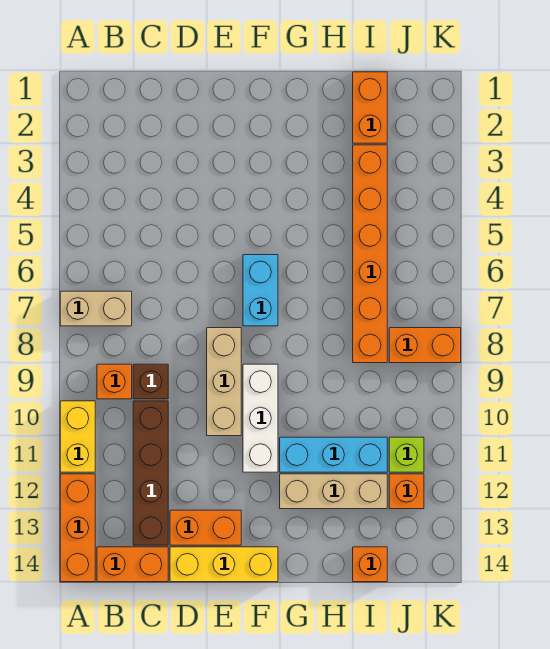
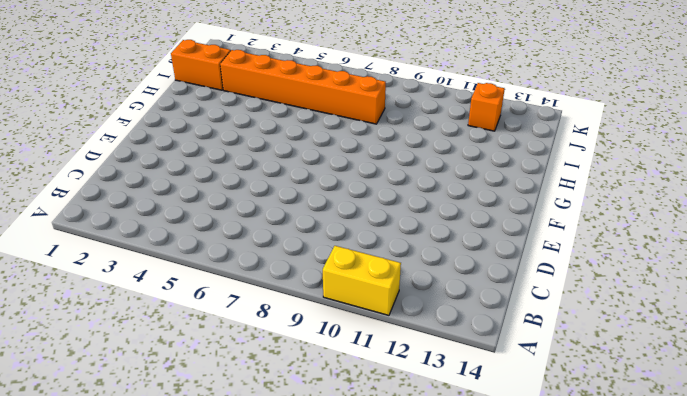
none -> tan brick A7:B7 level 1
none -> orange brick A12:A14 level 1
none -> orange brick B9 level 1

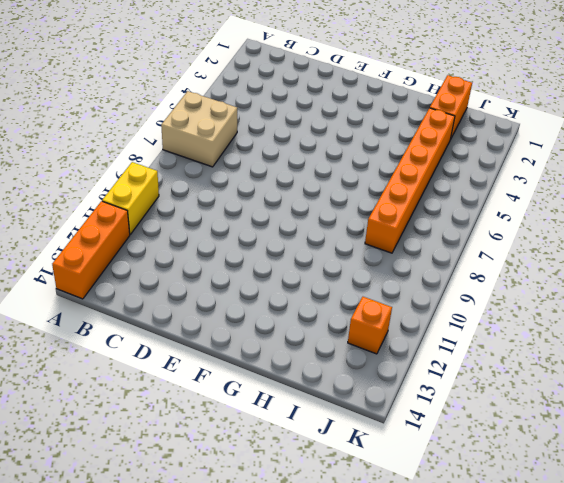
tan brick A6:B7 level 1 -> tan brick A7:B7 level 1
none -> orange brick B9 level 1
none -> orange brick B14:C14 level 1
none -> brown brick C9 level 1

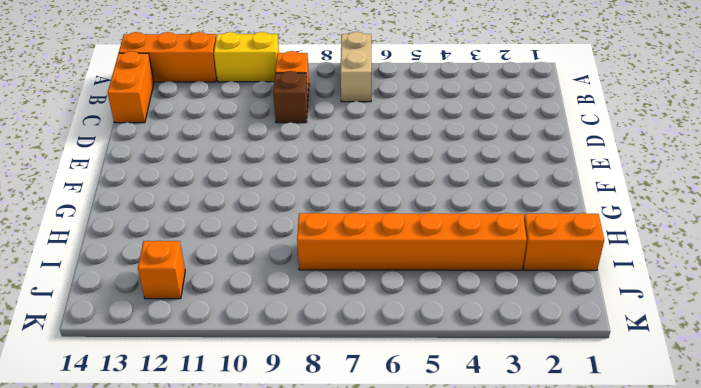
none -> brown brick C10:C13 level 1
none -> orange brick D13:E13 level 1
none -> yellow brick D14:F14 level 1

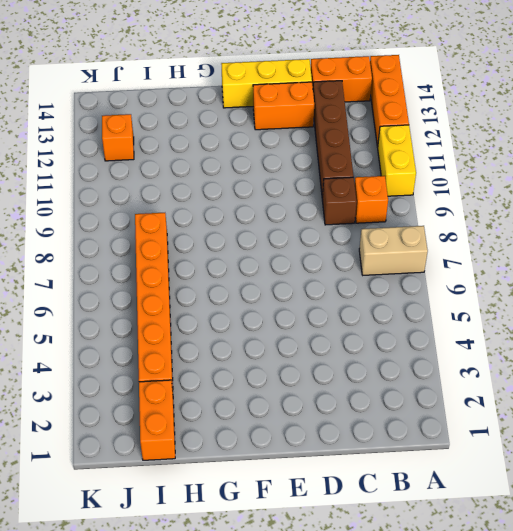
none -> tan brick E8:E10 level 1
none -> cyan brick F6:F7 level 1
none -> white brick F9:F11 level 1

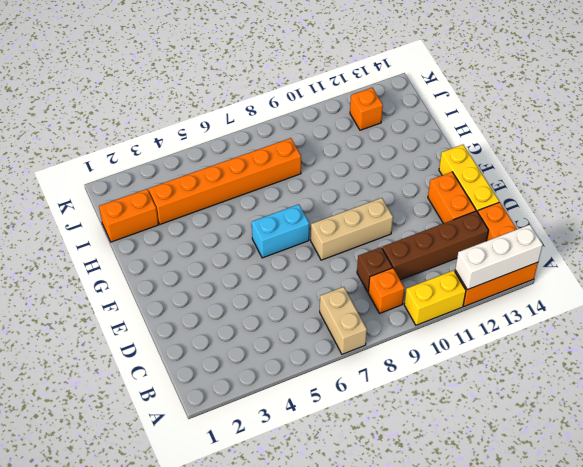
white brick A12:A14 level 2 -> white brick F9:F11 level 1
none -> cyan brick G11:I11 level 1
none -> tan brick G12:I12 level 1
none -> orange brick I14 level 1

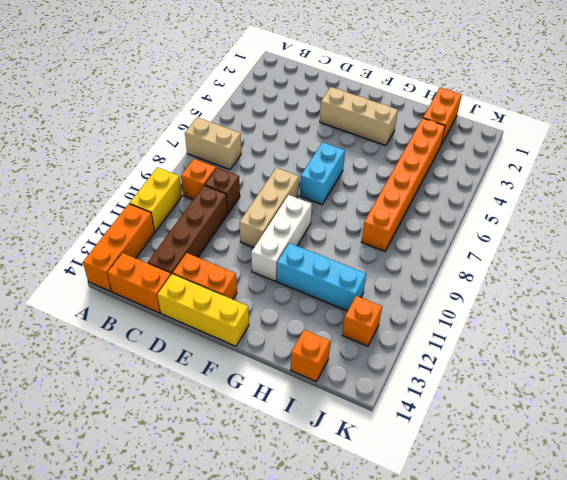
tan brick E3:G3 level 1 -> tan brick G12:I12 level 1
none -> orange brick J8:K8 level 1
none -> lime brick J11 level 1

